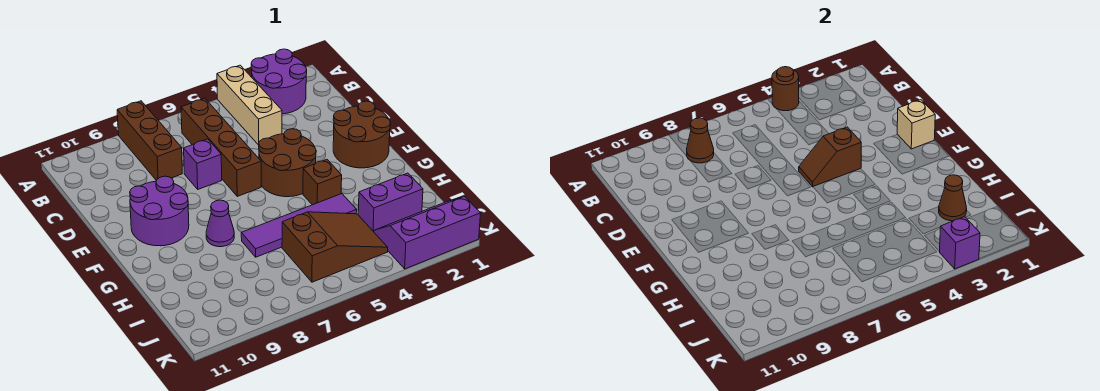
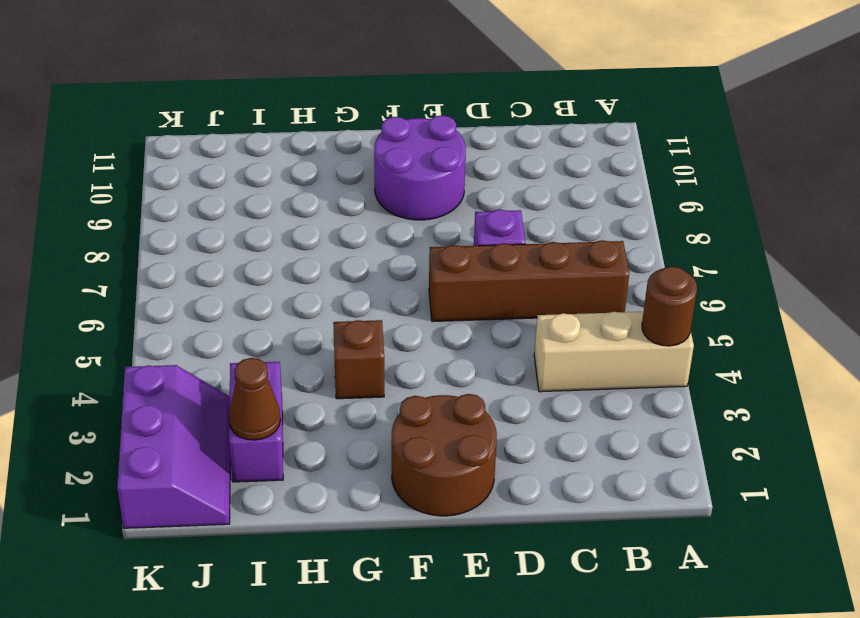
none -> purple round brick A2:B3 level 1
none -> brown brick A8:C8 level 1
none -> brown round brick E4:F5 level 1

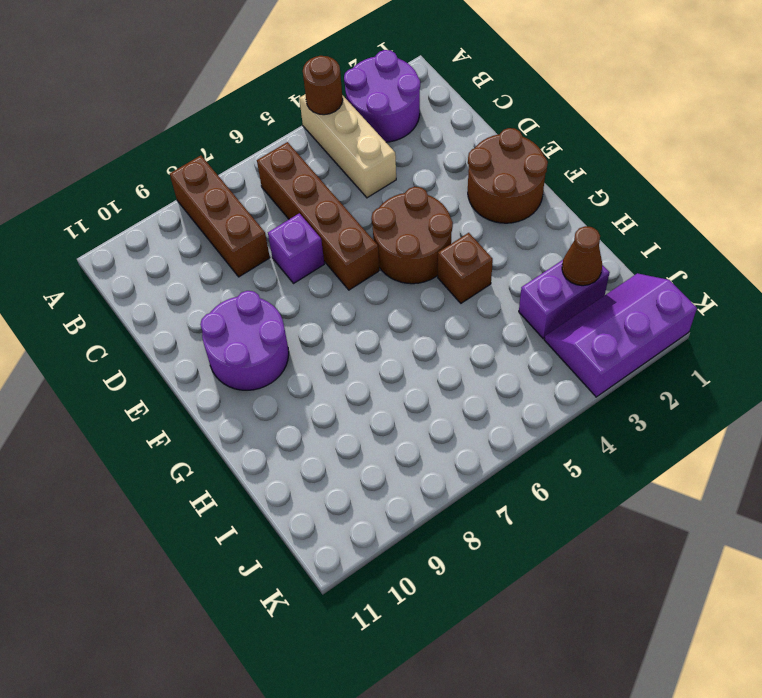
none -> purple cone G8 level 1
none -> purple tile H4:H7 level 1
none -> brown slope I4:J6 level 1 top 6

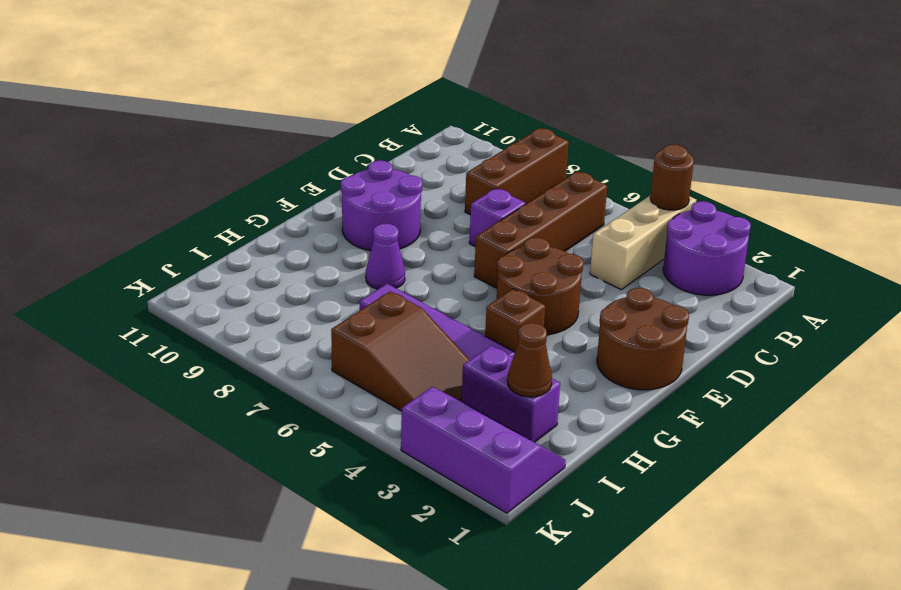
none -> brown cone B8 level 2
none -> tan brick E1 level 2
none -> brown slope E4:E5 level 2 top 4

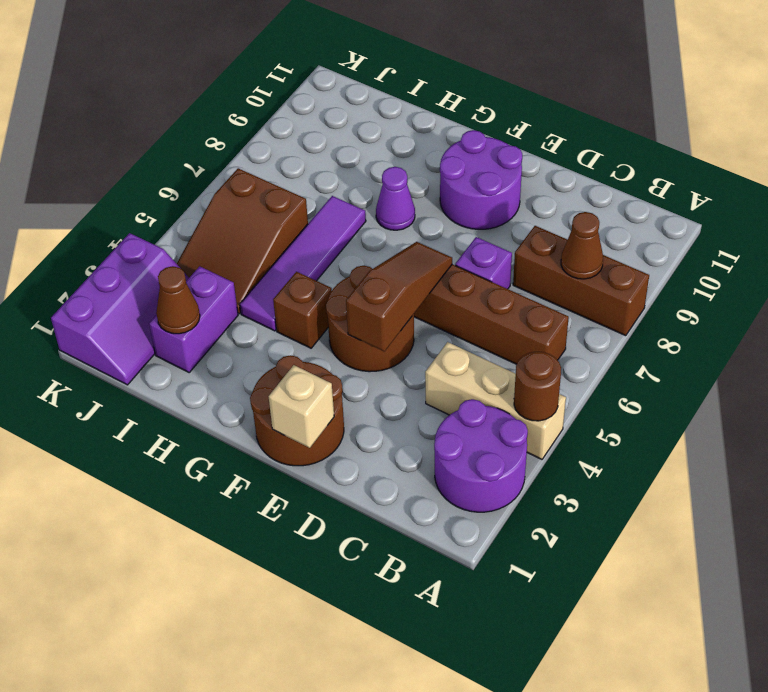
brown slope E4:E6 level 2 top 4 -> brown slope E4:E5 level 2 top 4
none -> purple brick K3 level 2

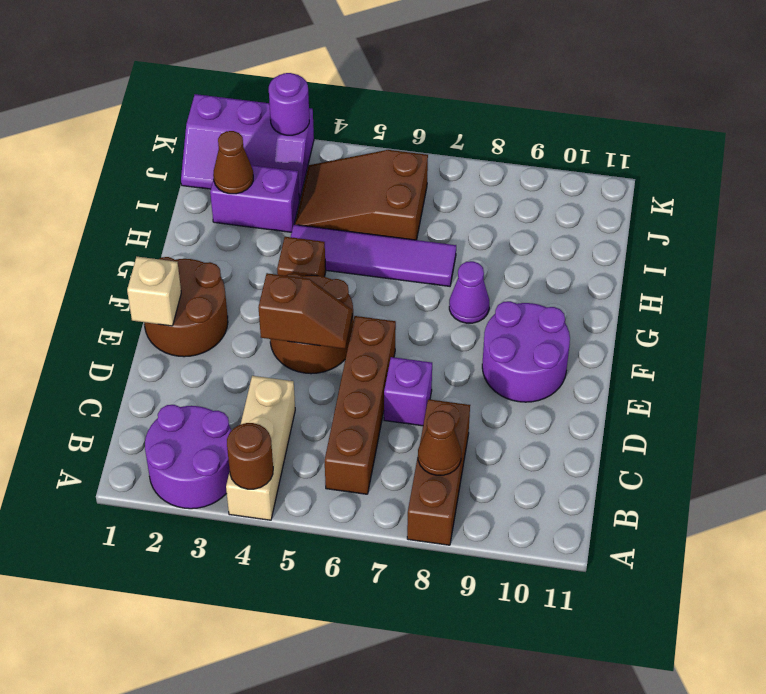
purple round brick K3 level 2 -> purple brick K3 level 2

